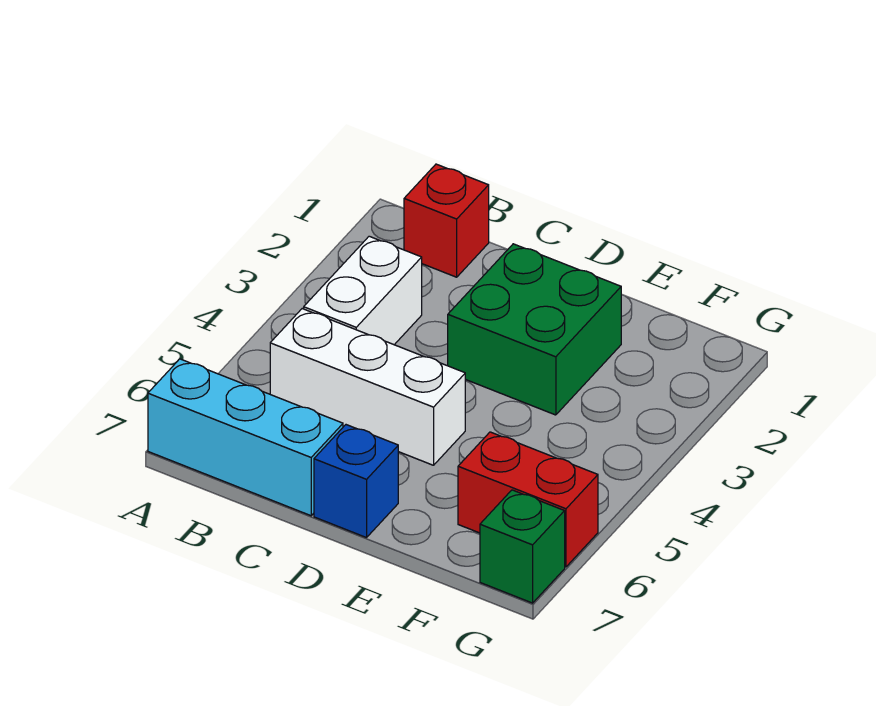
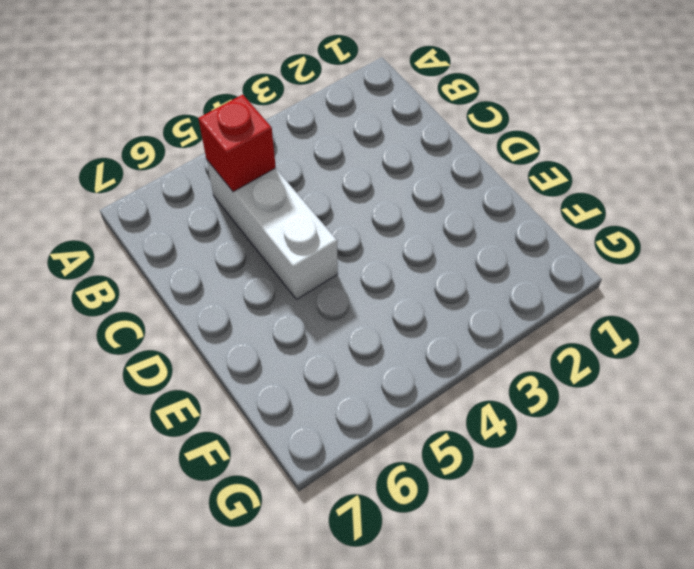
red brick B5 level 2 -> red brick B1 level 1
none -> cyan brick A7:C7 level 1
none -> white brick B3:B4 level 1

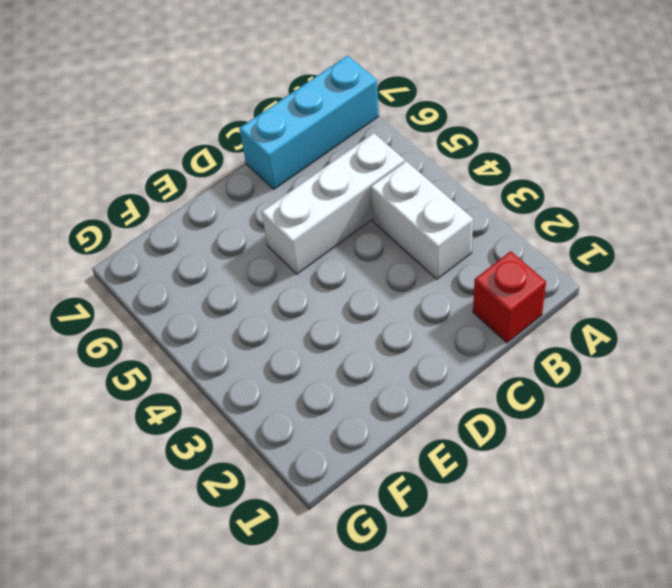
none -> green brick D2:E3 level 1
none -> blue brick D7 level 1

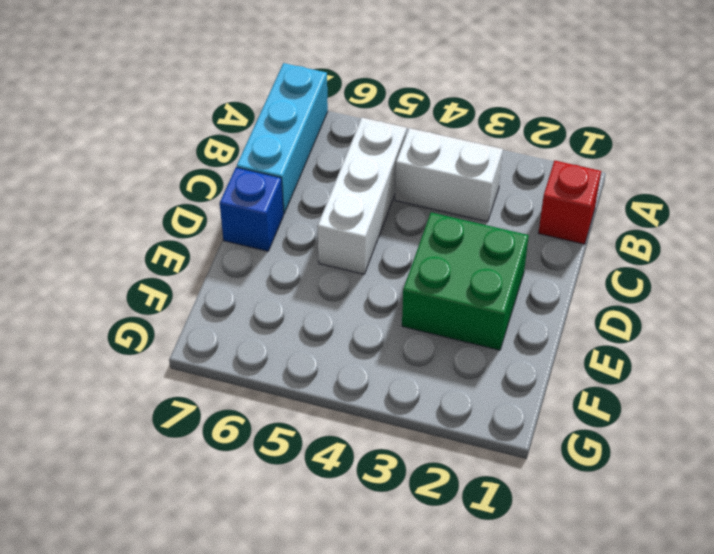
none -> red brick F6:G6 level 1
none -> green brick G7 level 1

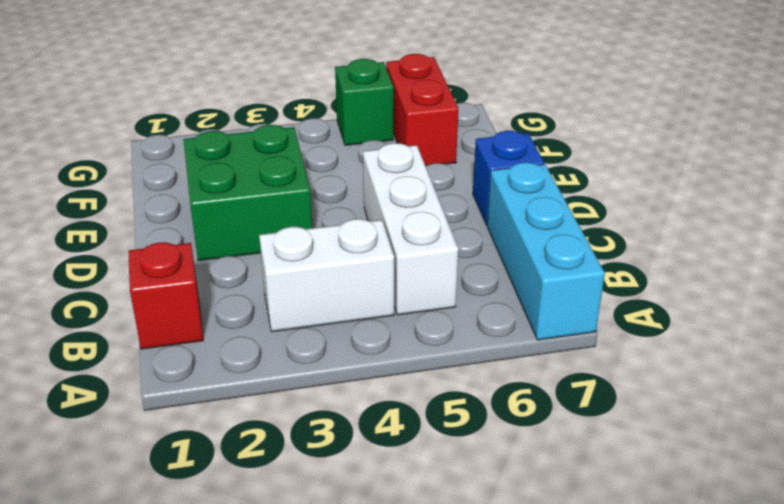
green brick G5 level 1 -> green brick G7 level 1

